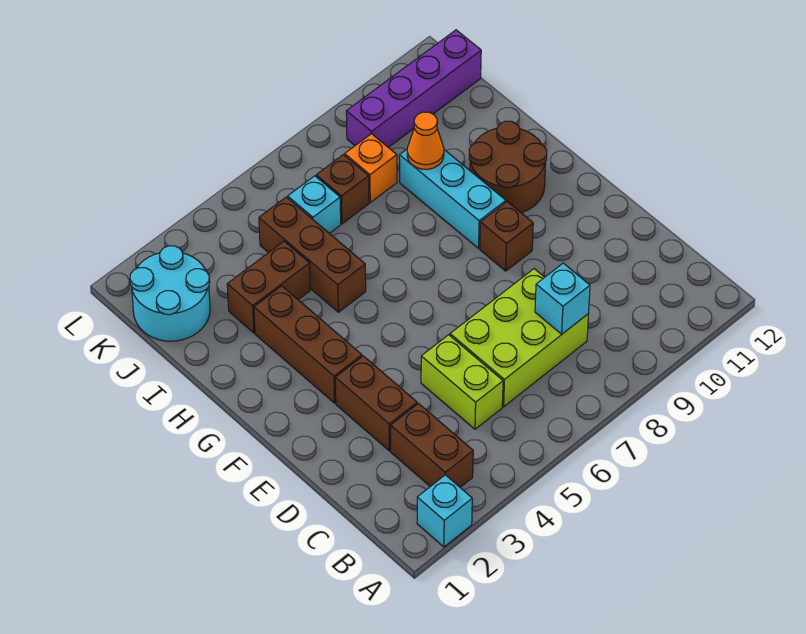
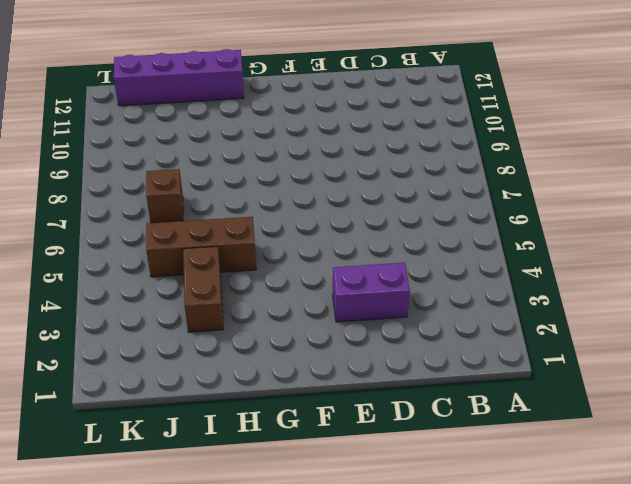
purple brick D3:E3 level 1 -> brown brick D3:E3 level 1
purple brick H12:K12 level 1 -> purple brick K9:K12 level 1
none -> cyan brick A2 level 1
none -> brown brick B3:C3 level 1
none -> lime brick C5:D5 level 1

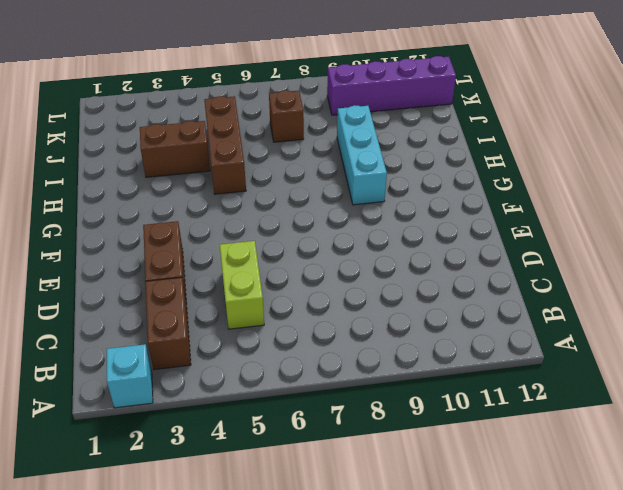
none -> lime brick C6:D8 level 1
none -> brown brick F3:H3 level 1
none -> brown brick F9 level 1

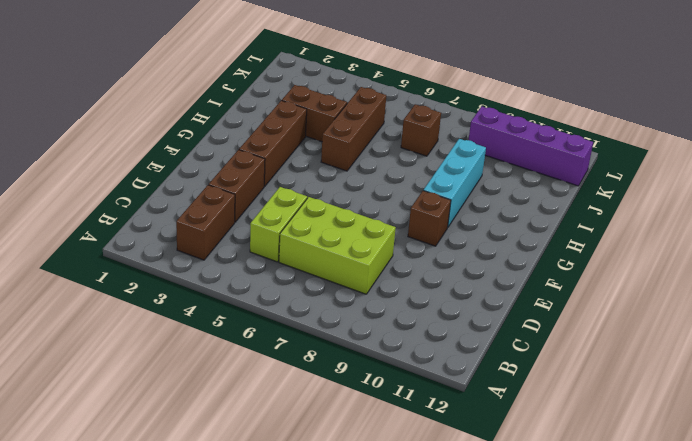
none -> cyan brick A2 level 1
none -> brown round brick G10:H11 level 1
none -> cyan round brick J1:K2 level 1

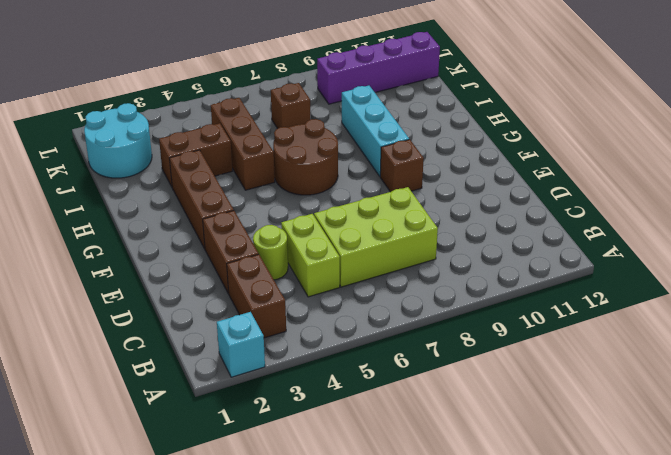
lime round brick D4 level 1 -> none
brown round brick G6:H7 level 1 -> brown round brick G10:H11 level 1
none -> cyan brick J6 level 1
none -> orange brick J8 level 1
none -> cyan brick C8 level 2

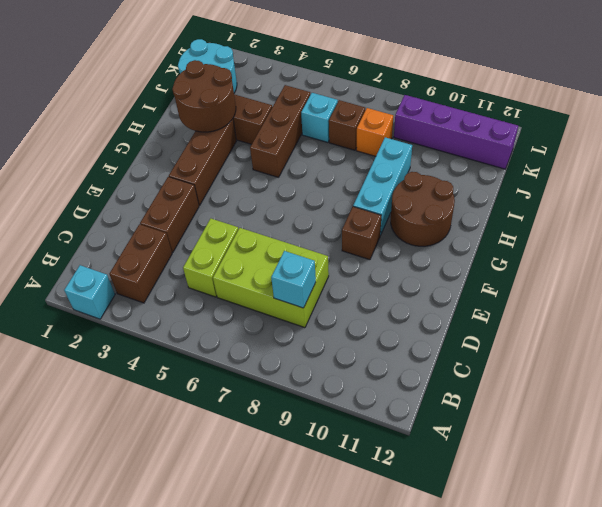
brown round brick H2:I3 level 2 -> none
none -> orange cone I9 level 2

